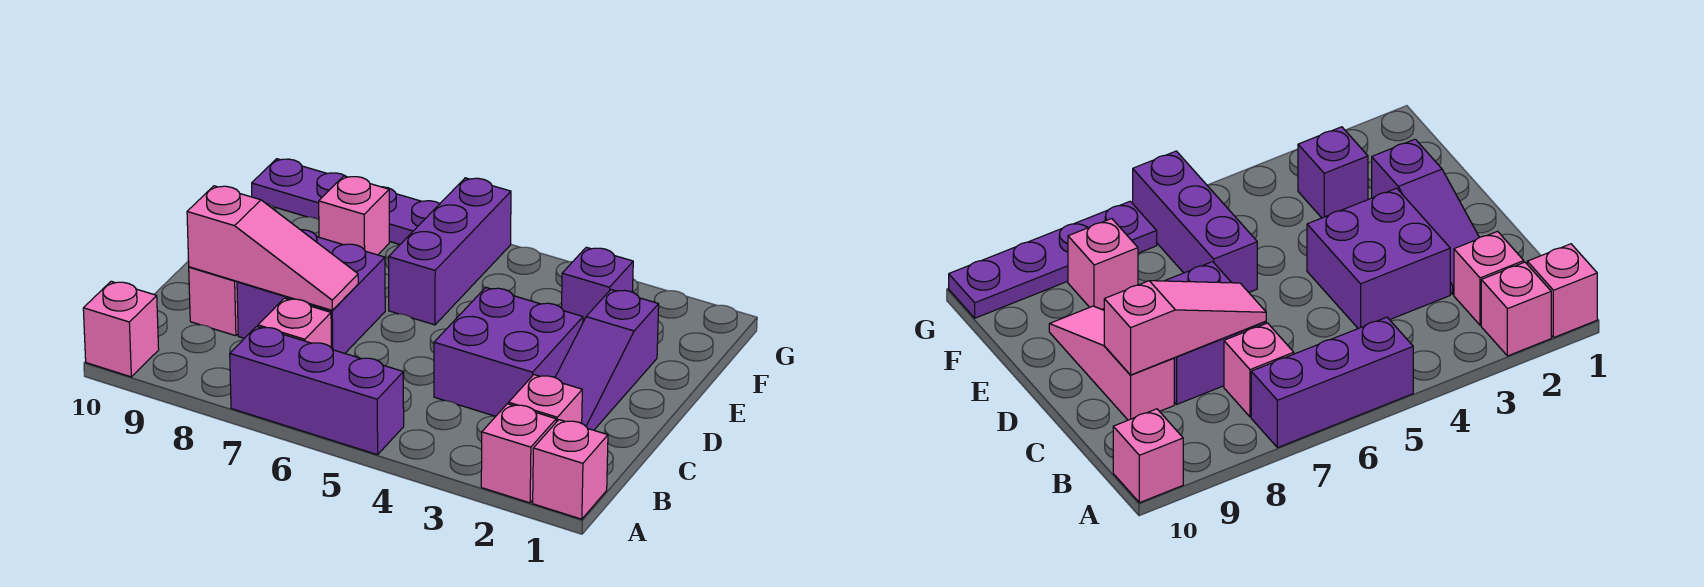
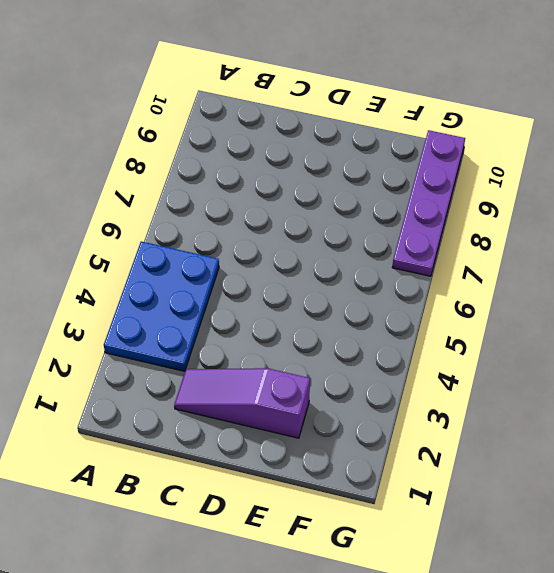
blue plate A3:B5 level 1 -> purple brick A5:A7 level 1
none -> pink brick A1 level 1
none -> pink brick A2 level 1
none -> pink brick A10 level 1

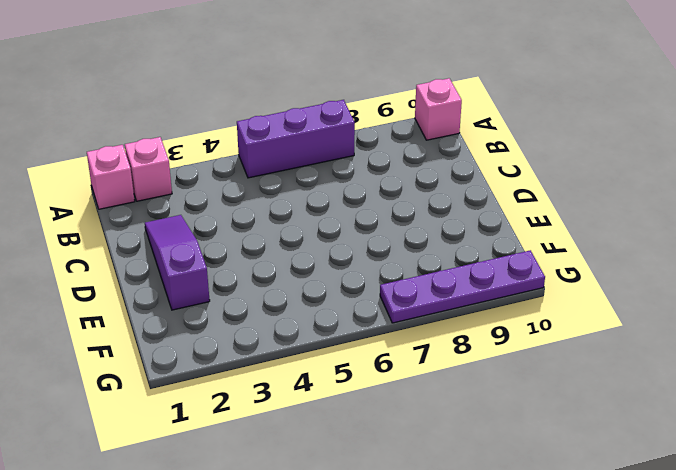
none -> pink brick B2 level 1
none -> pink brick B7 level 1
none -> purple brick C3:D4 level 1

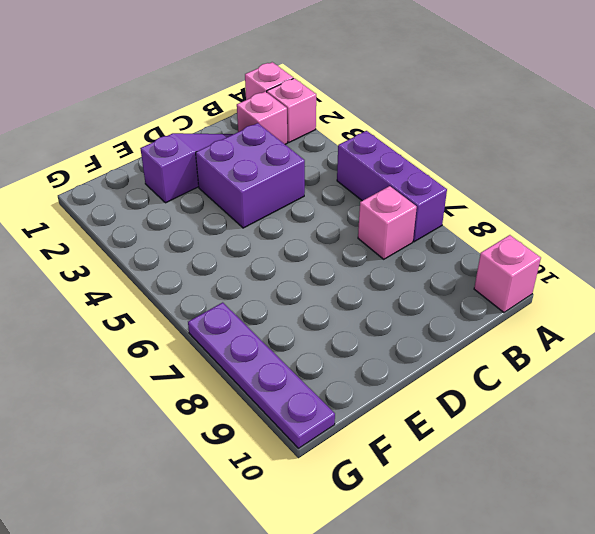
none -> purple brick C7:D8 level 1
none -> pink slope C9:E9 level 1 top C
none -> purple brick E6:G6 level 1

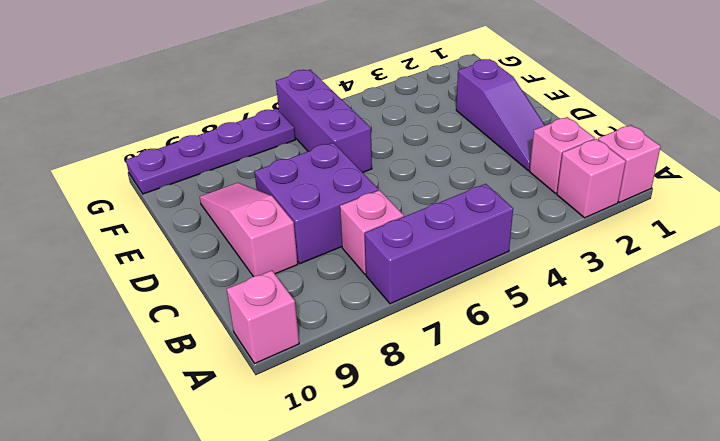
none -> purple brick C3:D4 level 1
none -> purple brick F3 level 1
none -> pink brick F8 level 1

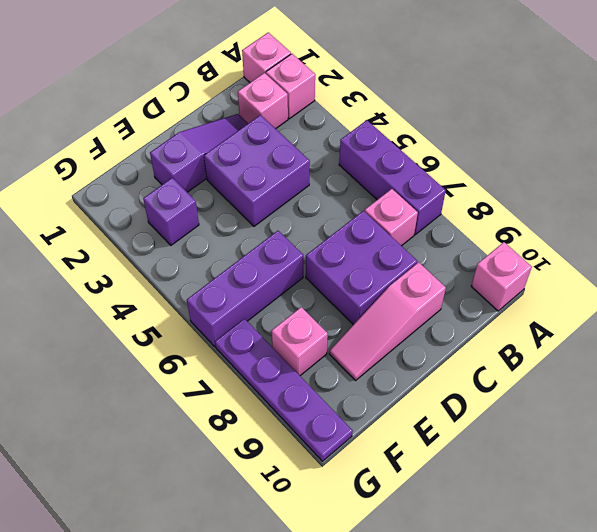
none -> pink slope C7:C9 level 2 top 9

